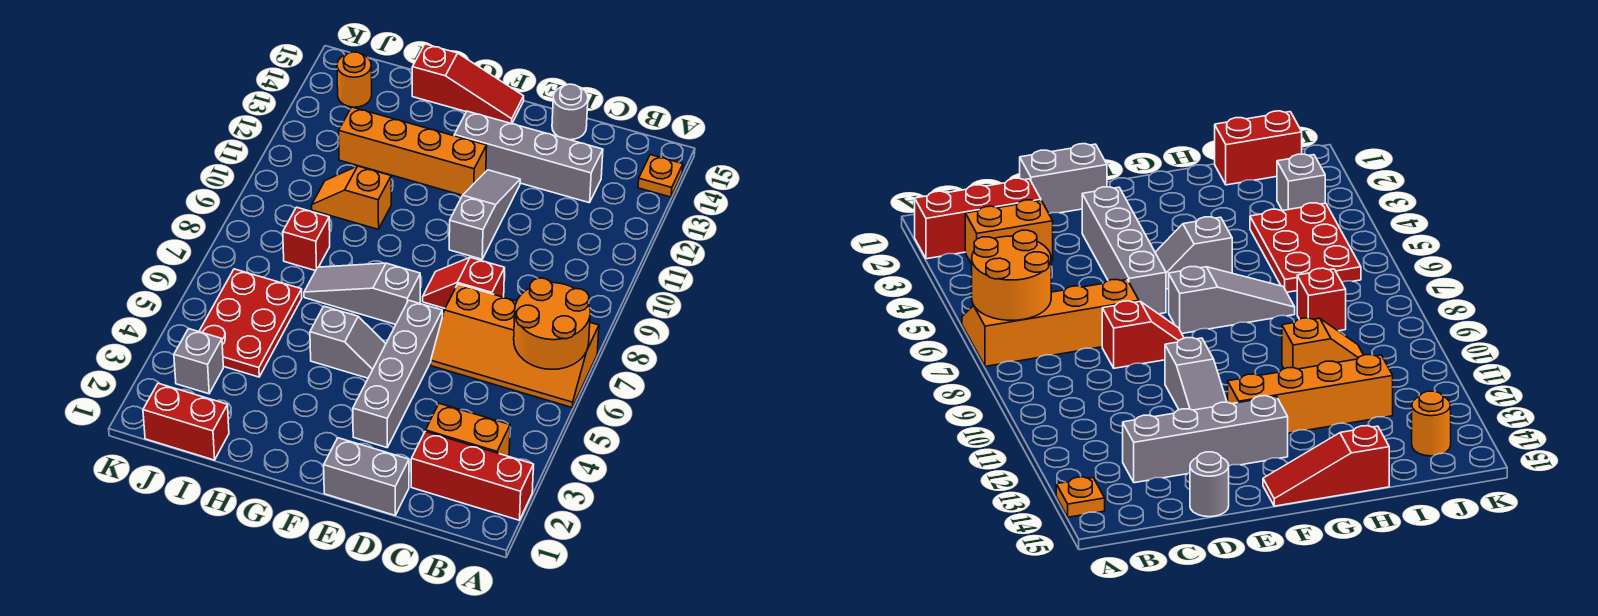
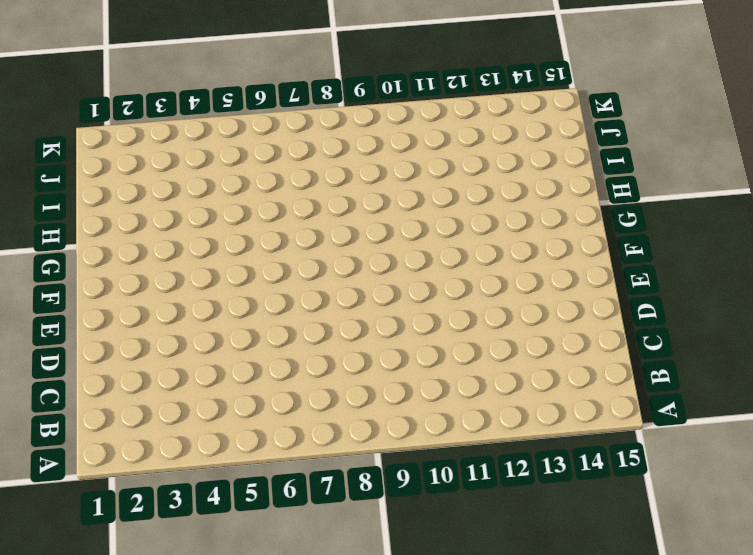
none -> red brick A2:C2 level 1
none -> orange slope A6:D7 level 1 top 7
none -> orange plate A14 level 1

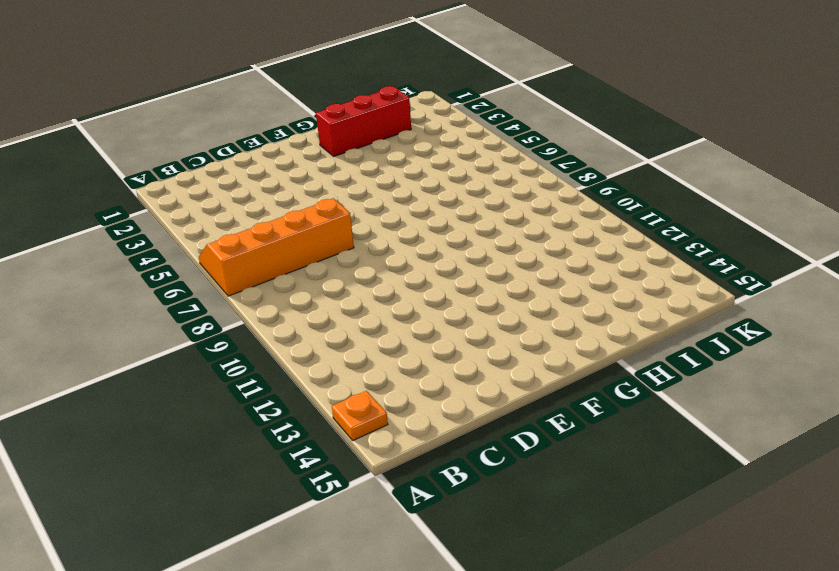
red brick G2:I2 level 1 -> red brick A2:C2 level 1
none -> orange brick B3:C3 level 1
none -> grey brick C13:F13 level 1
none -> grey brick D1:E1 level 1

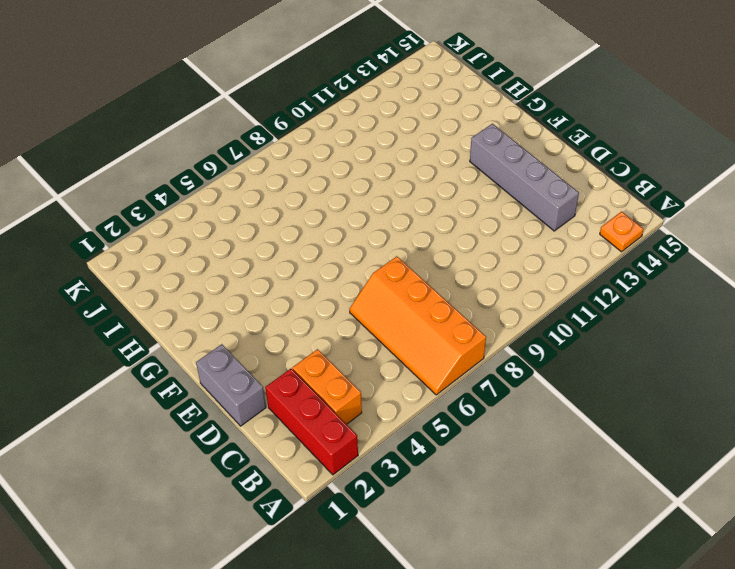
none -> red slope D8:E8 level 1 top D
none -> grey round brick D15 level 1
none -> grey brick E3:E6 level 1

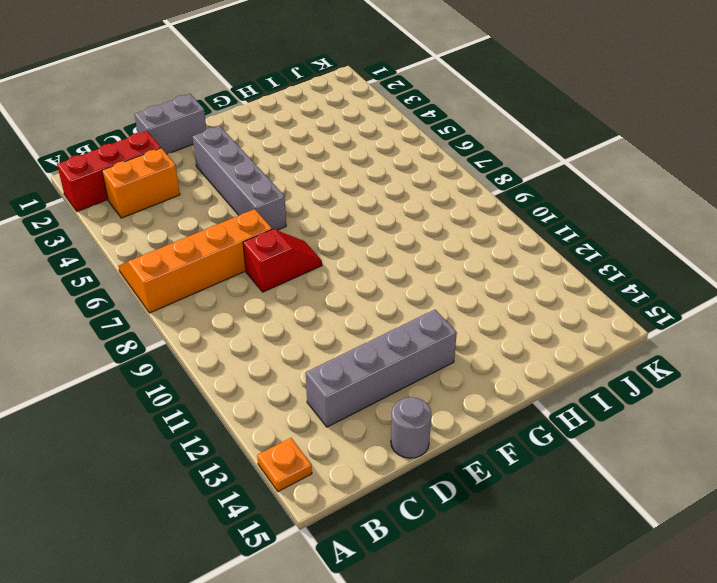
none -> grey slope E10:E12 level 1 top 10
none -> grey slope F5:G5 level 1 top G
none -> grey slope F7:H7 level 1 top F

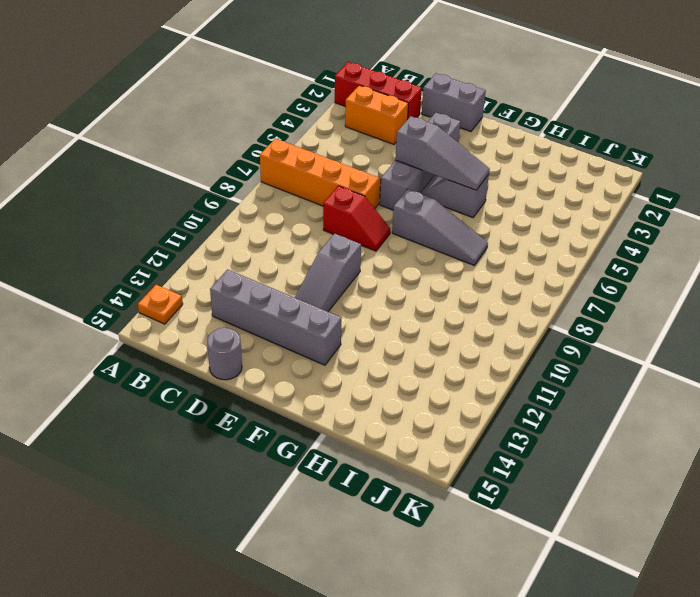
grey slope E5:G5 level 2 top E -> none
none -> orange brick F12:I12 level 1
none -> red slope F15:H15 level 1 top H
none -> orange slope H10:I10 level 1 top H

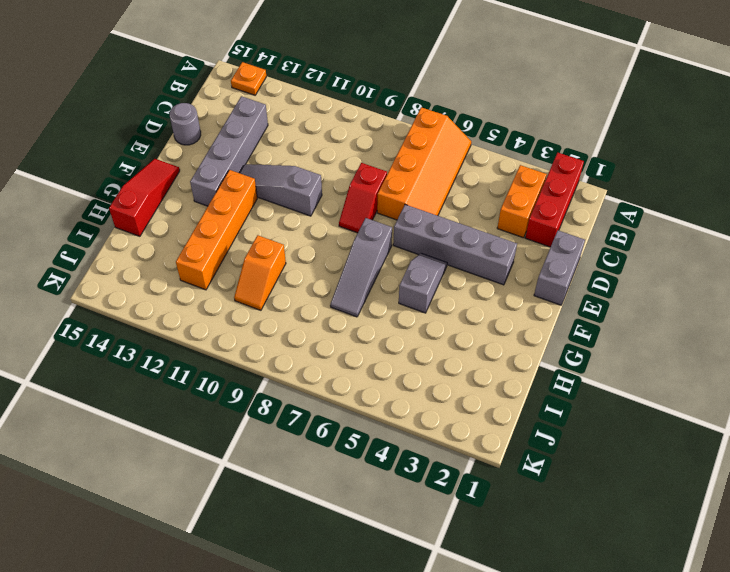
none -> red brick I1:J1 level 1
none -> red plate I4:J6 level 1
none -> red brick I8 level 1

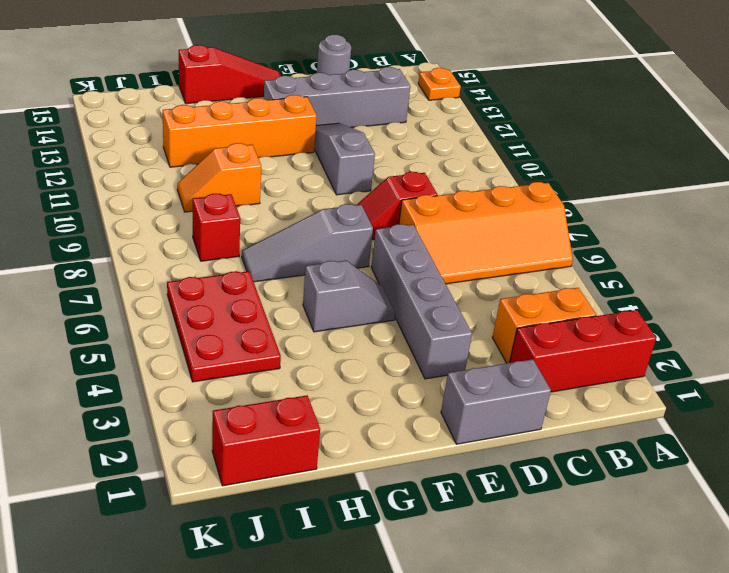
none -> grey brick J3 level 1
none -> orange round brick J14 level 1
none -> orange round brick A6:B7 level 2

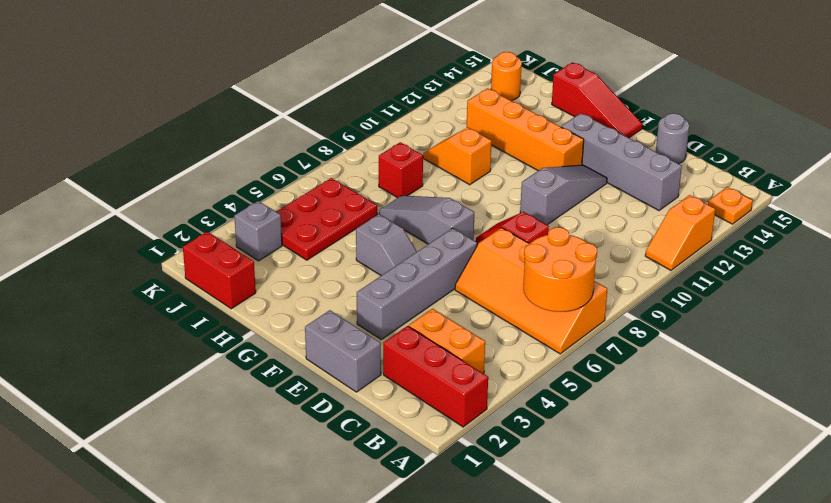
orange slope A11:A12 level 1 top 12 -> none

